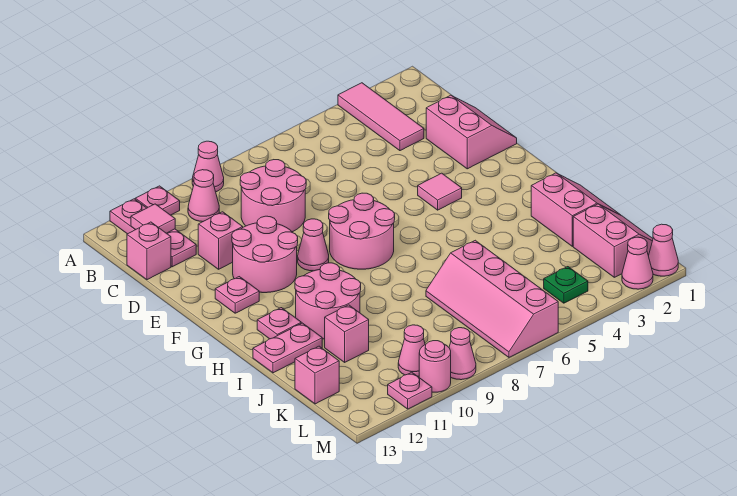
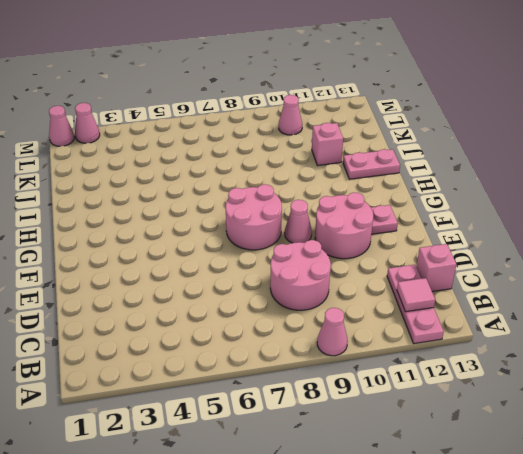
none -> pink tile A3:C3 level 1
none -> pink plate A11 level 1
none -> pink cone B10 level 1
none -> pink slope D1:E2 level 1 top 2

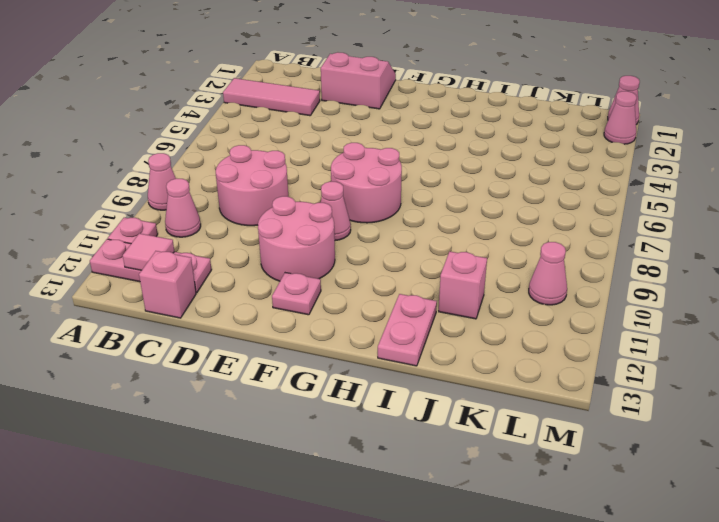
none -> pink brick D11 level 1
none -> pink tile F4 level 1
none -> pink round brick H10:I11 level 1
none -> pink plate H12 level 1

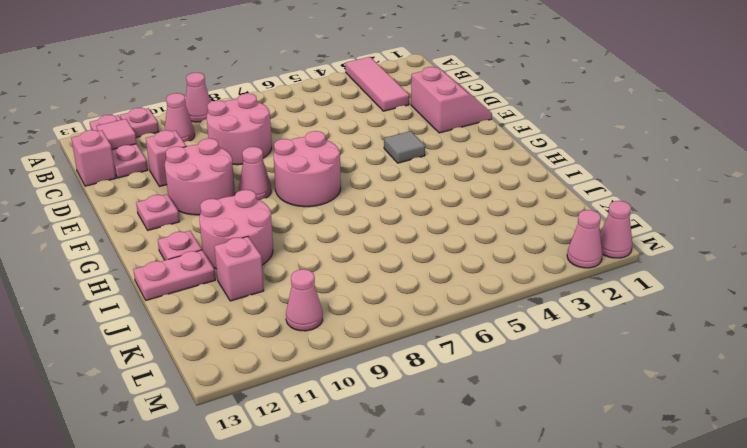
grey tile F4 level 1 -> pink tile F4 level 1
none -> pink slope I1:J2 level 1 top 2
none -> pink slope J6:M7 level 1 top 6
none -> pink slope K1:L2 level 1 top 2
none -> pink brick K13 level 1

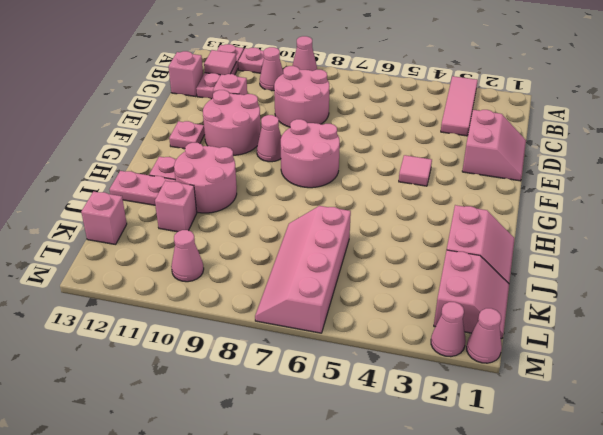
none -> green plate L4 level 1
none -> pink cone M9 level 1
none -> pink round brick M10 level 1
none -> pink plate M11 level 1

